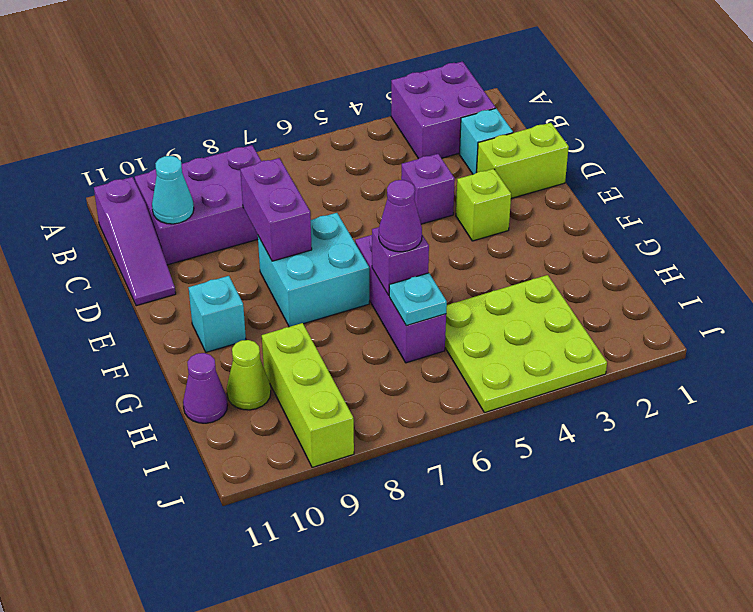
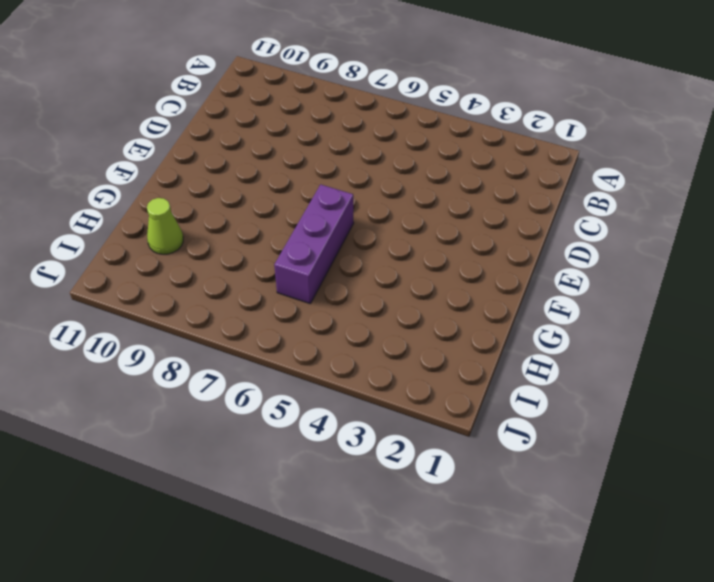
none -> purple brick A2:B3 level 1
none -> purple brick B8:C10 level 1
none -> purple slope B11:D11 level 1 top B

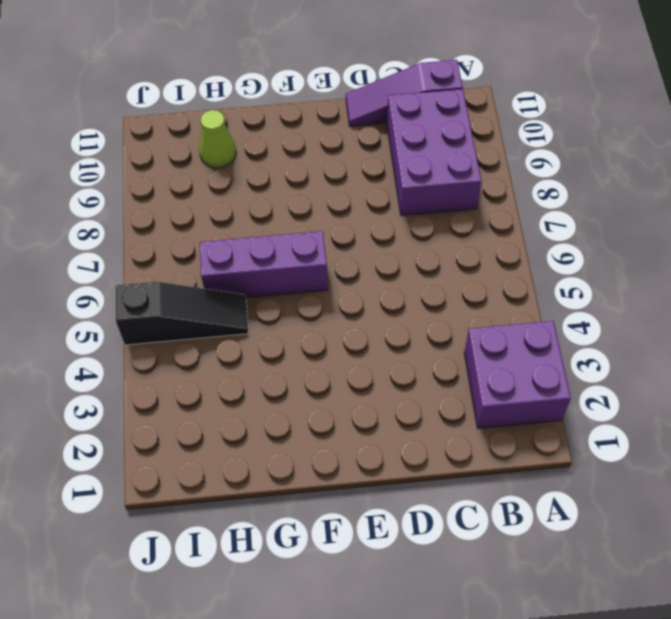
black slope H5:J5 level 1 top J -> lime plate H3:J5 level 1
none -> cyan brick C2 level 1
none -> lime brick D1:D2 level 1
none -> purple brick D4 level 1

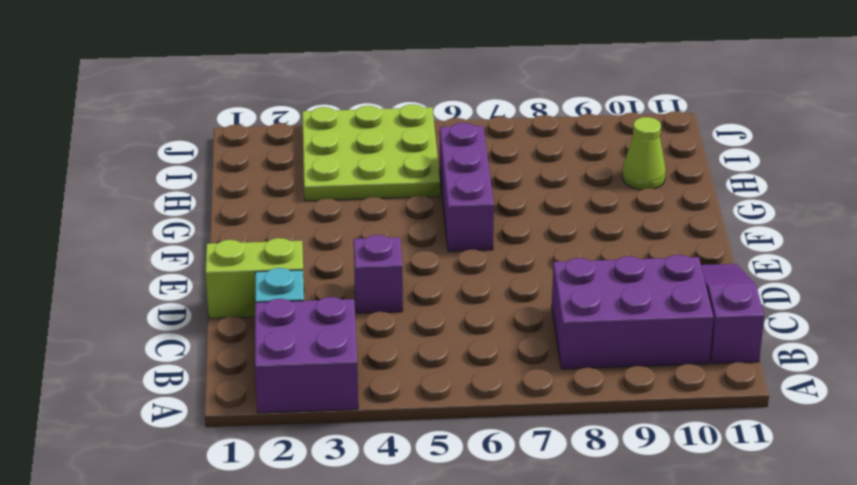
none -> lime brick E3 level 1
none -> cyan brick E7:F8 level 1
none -> cyan brick F10 level 1

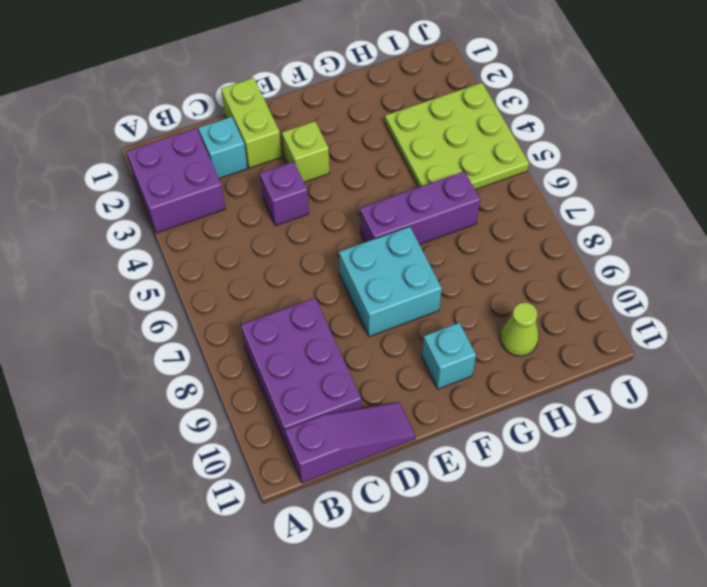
none -> lime brick H9:J9 level 1
none -> purple cone H11 level 1
none -> cyan cone C10 level 2

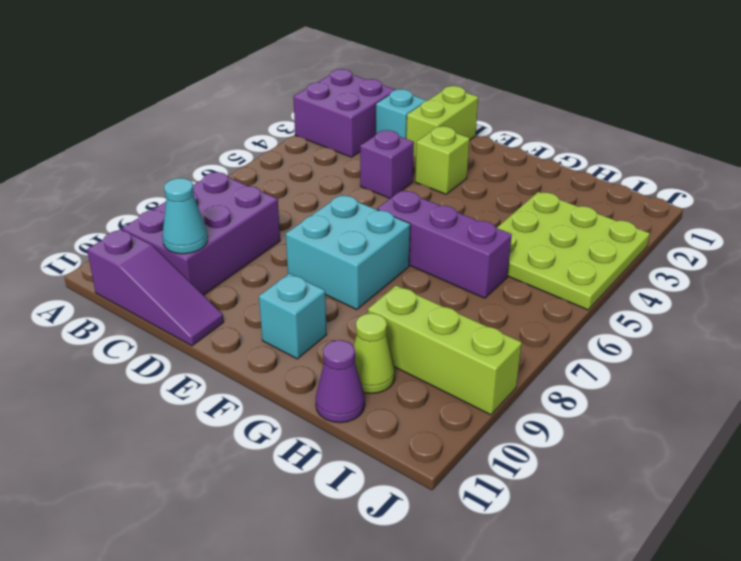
none -> purple brick D8:E8 level 2
none -> purple brick G6 level 2
none -> cyan plate H6 level 2

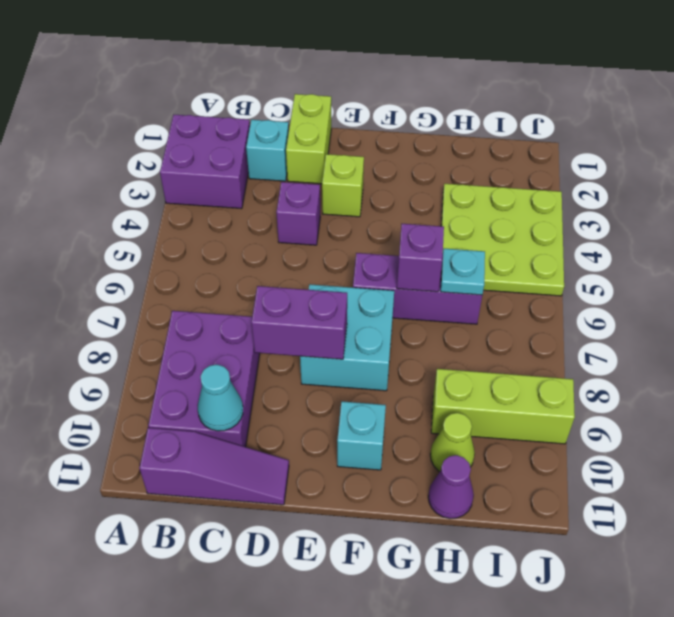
none -> purple cone G6 level 3

